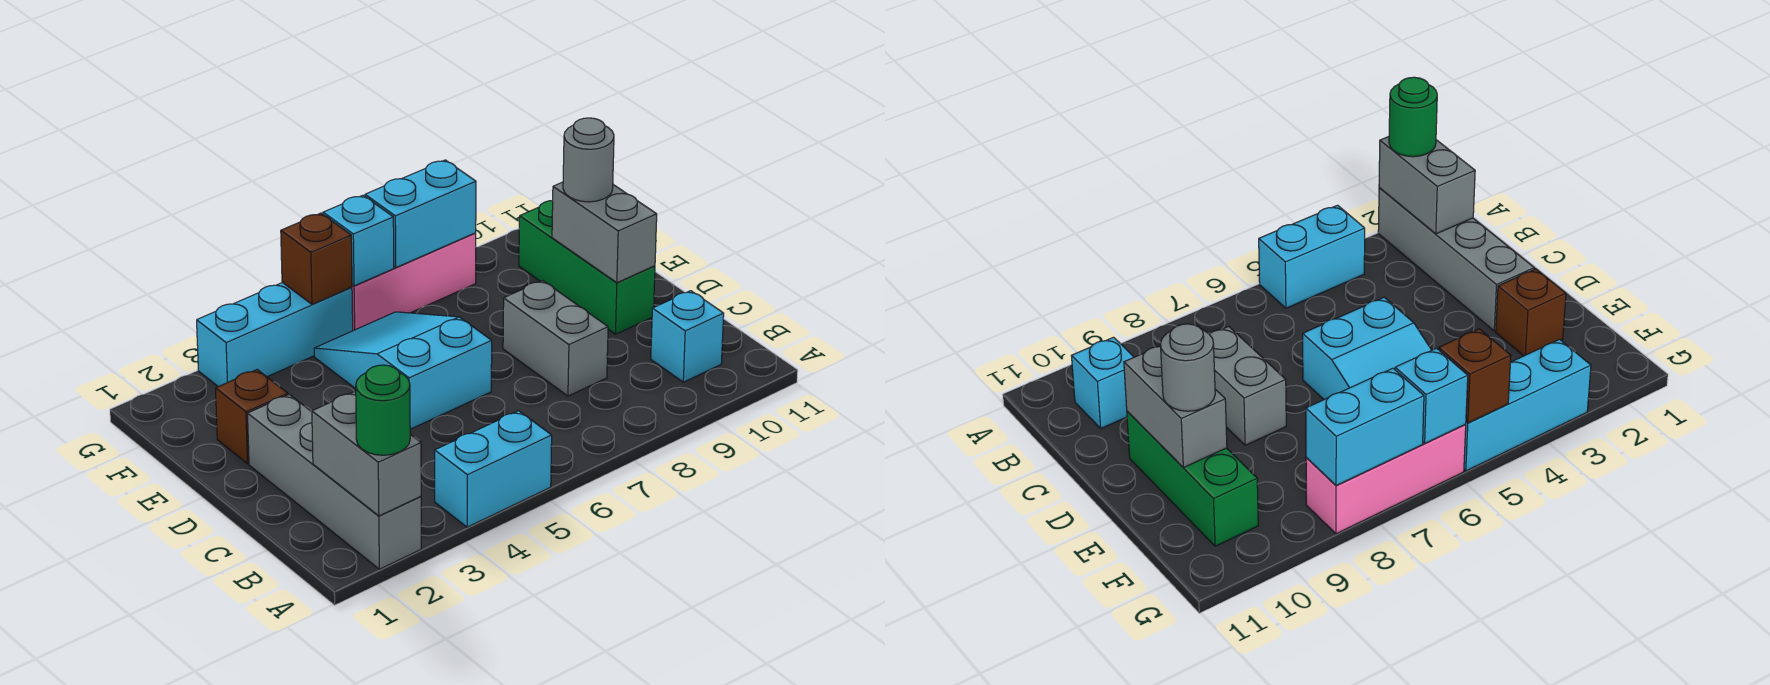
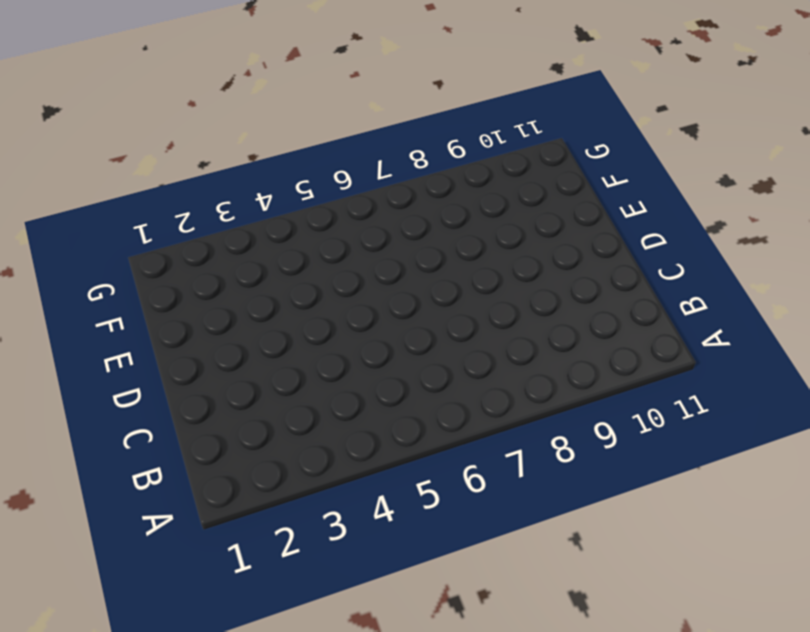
none -> grey brick A2:D2 level 1
none -> cyan brick A4:A5 level 1
none -> cyan brick B10 level 1

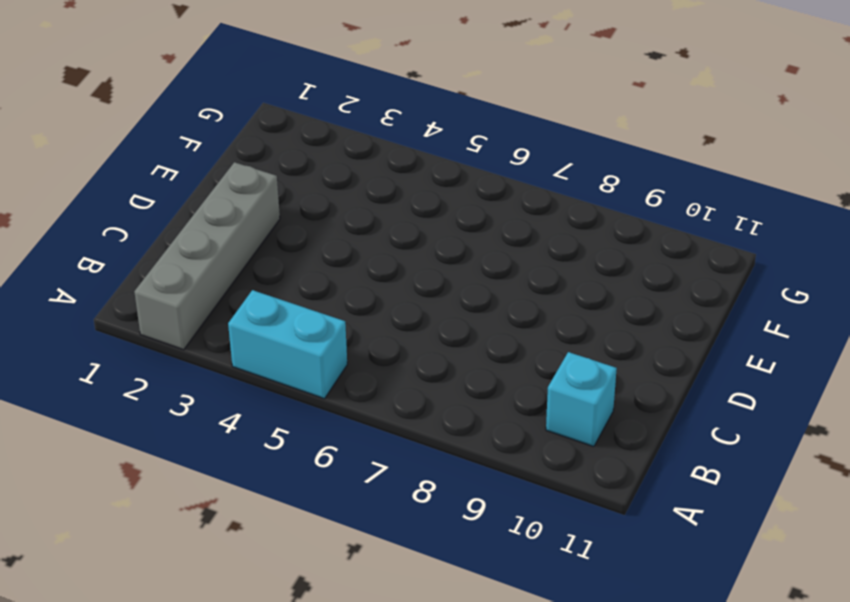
none -> grey brick C8:D8 level 1
none -> cyan slope D5:F6 level 1 top D
none -> green brick D10:F10 level 1

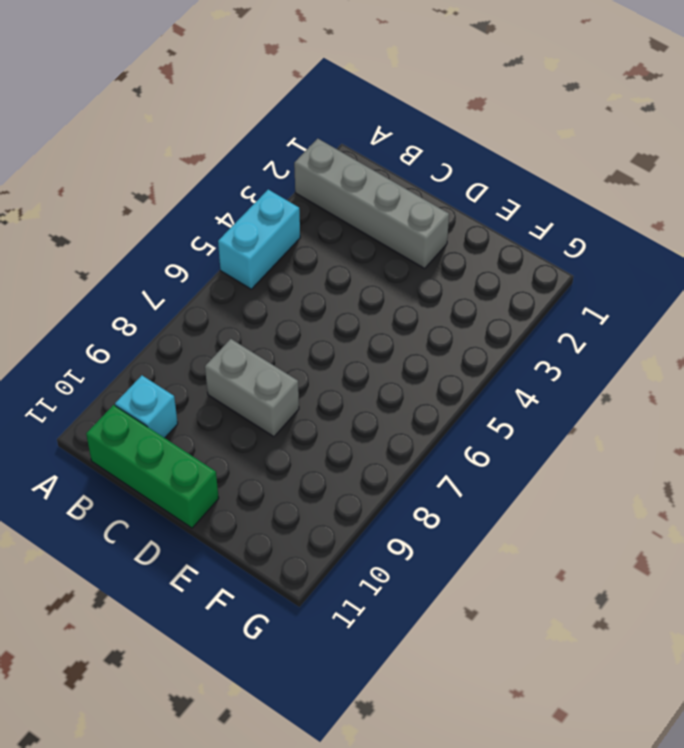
green brick B11:D11 level 1 -> green brick D10:F10 level 1
none -> cyan slope D5:F6 level 1 top D
none -> brown brick E2 level 1
none -> cyan brick G3:G5 level 1

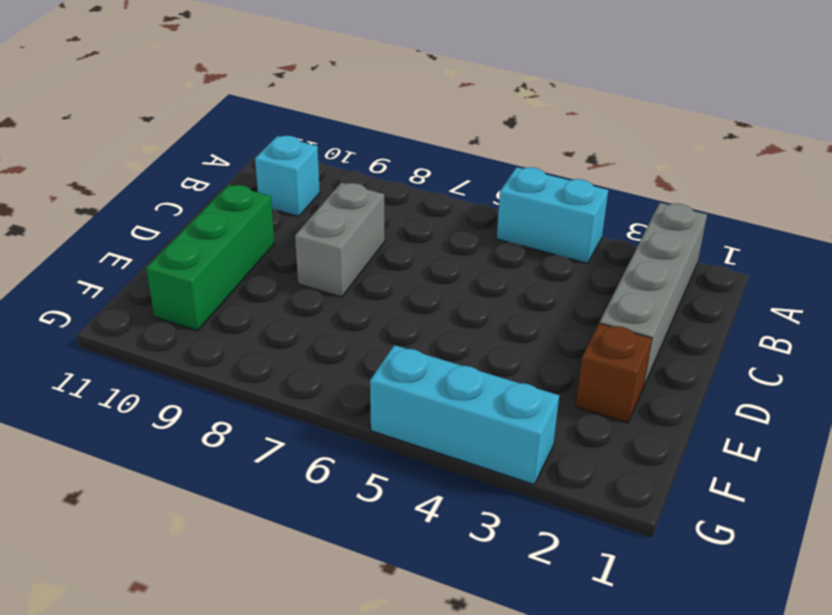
none -> cyan slope D5:F6 level 1 top D
none -> pink brick G6:G8 level 1
none -> grey brick A2:B2 level 2

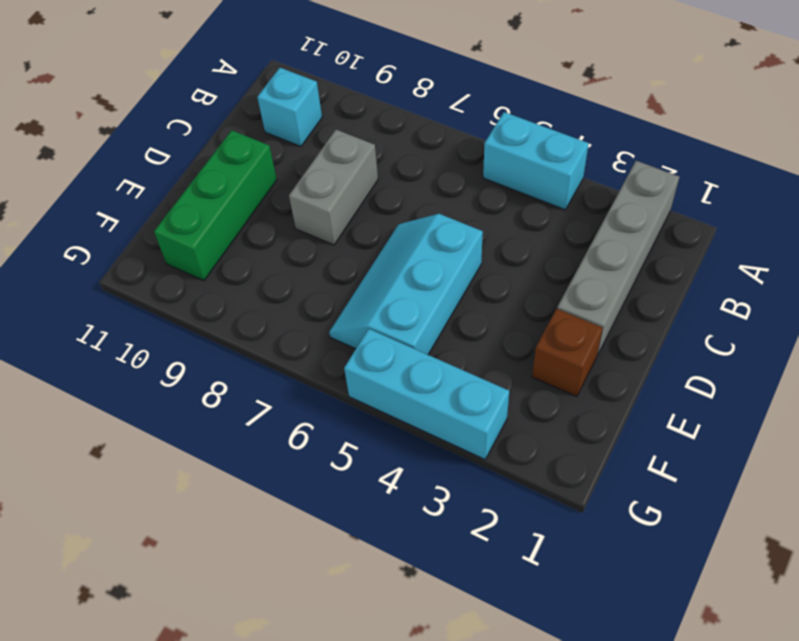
cyan slope D5:F6 level 1 top 5 -> cyan slope D5:F6 level 1 top D
none -> pink brick G6:G8 level 1
none -> grey brick A2:B2 level 2
none -> grey brick D10:E10 level 2

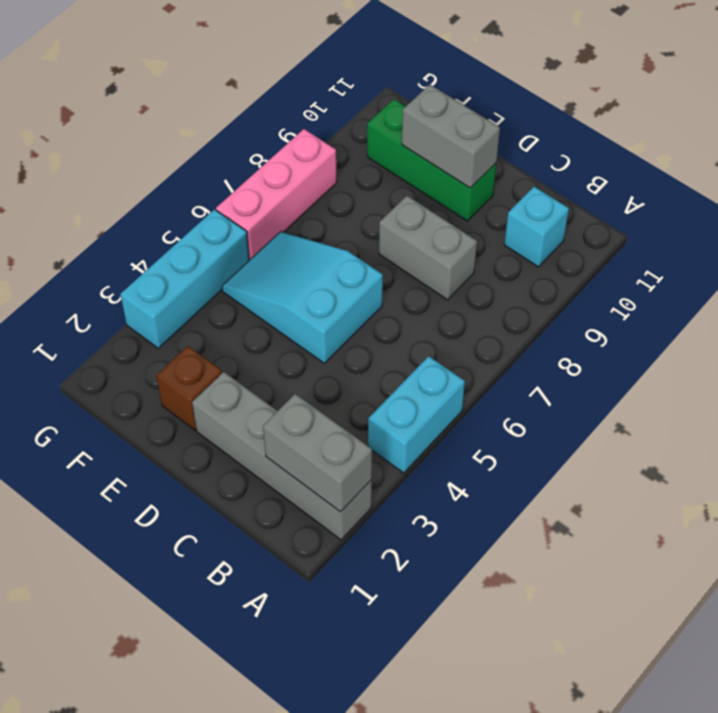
none -> brown brick G5 level 2
none -> cyan brick G6 level 2
none -> cyan brick G7:G8 level 2

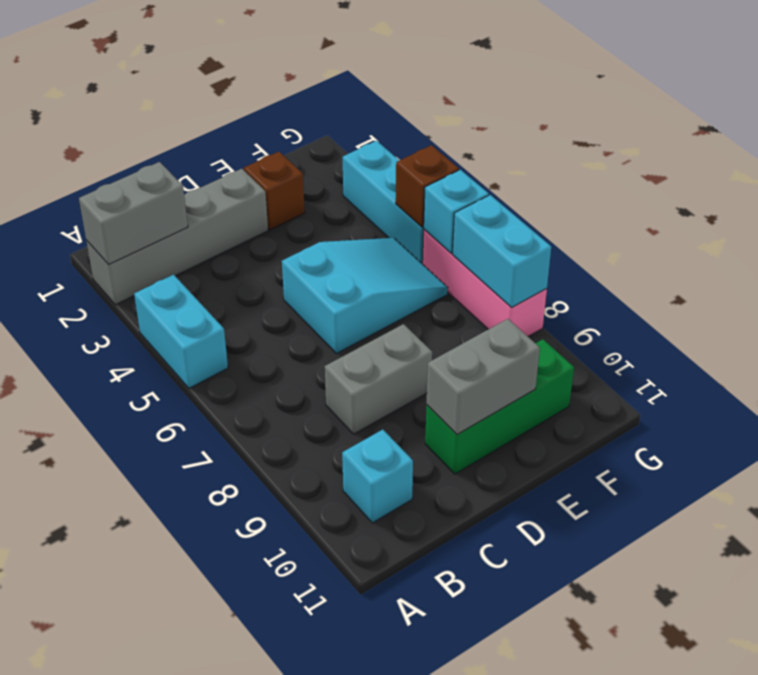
none -> green round brick A2 level 3
none -> grey round brick E10 level 3

